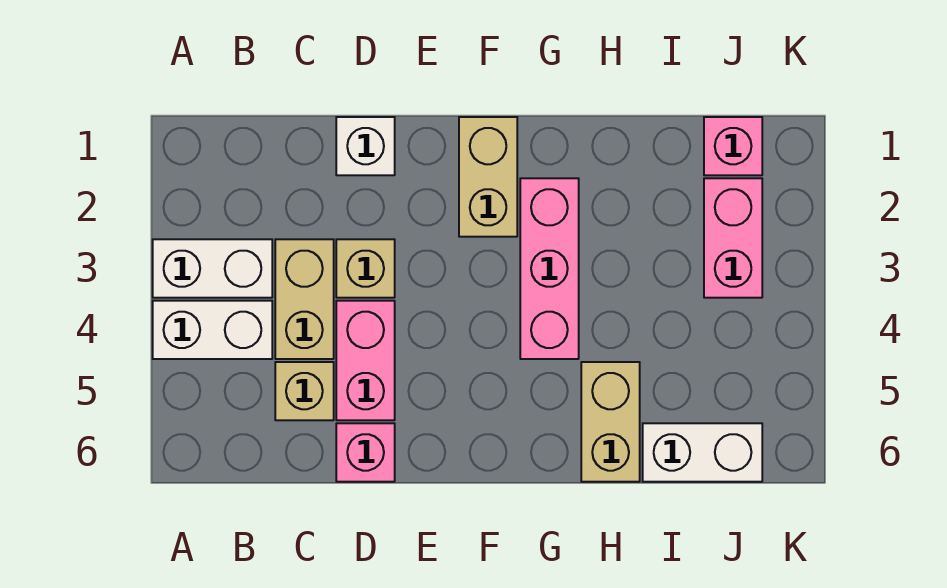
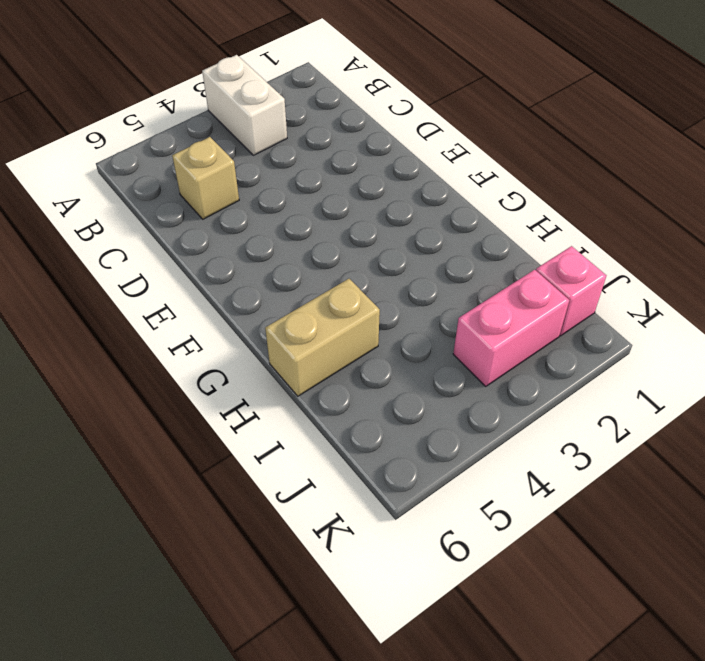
none -> white brick A4:B4 level 1
none -> tan brick C3:C4 level 1
none -> white brick D1 level 1

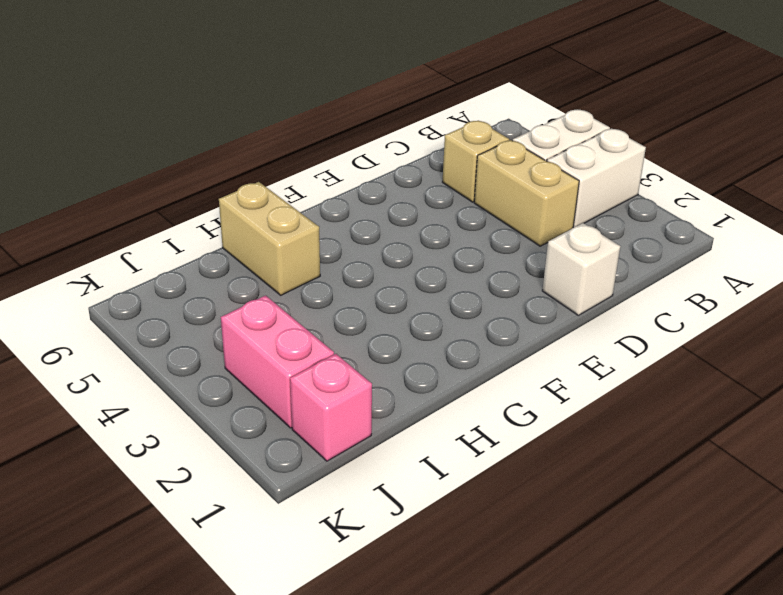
none -> tan brick D3 level 1
none -> pink brick D4:D5 level 1
none -> pink brick D6 level 1

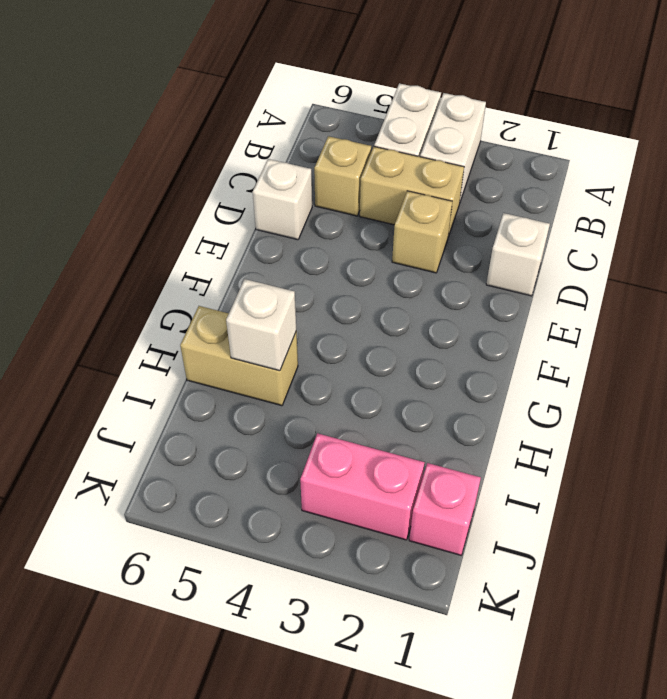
white brick D6 level 1 -> pink brick D6 level 1
white brick H5 level 2 -> none
none -> pink brick D4:D5 level 1
none -> tan brick F1:F2 level 1
none -> pink brick G2:G4 level 1

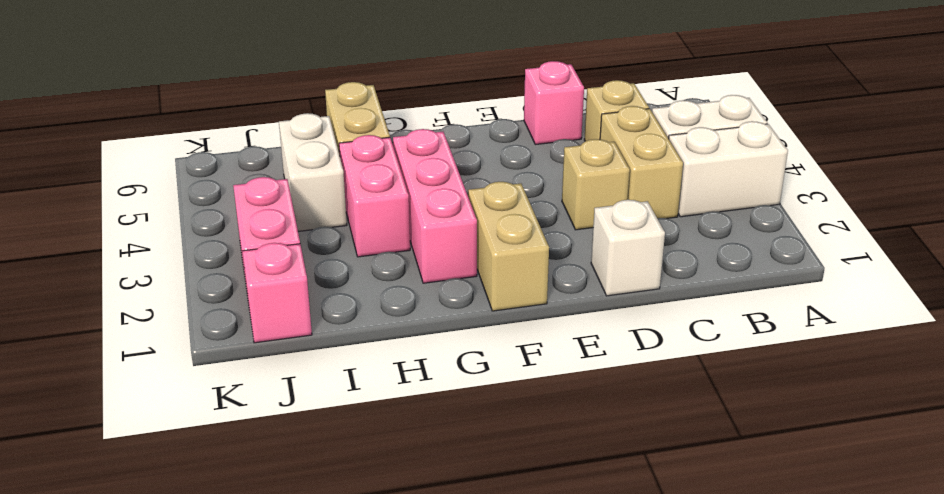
pink brick H3:H4 level 1 -> pink brick D4:D5 level 1
white brick I4:I5 level 1 -> white brick I6:J6 level 1

